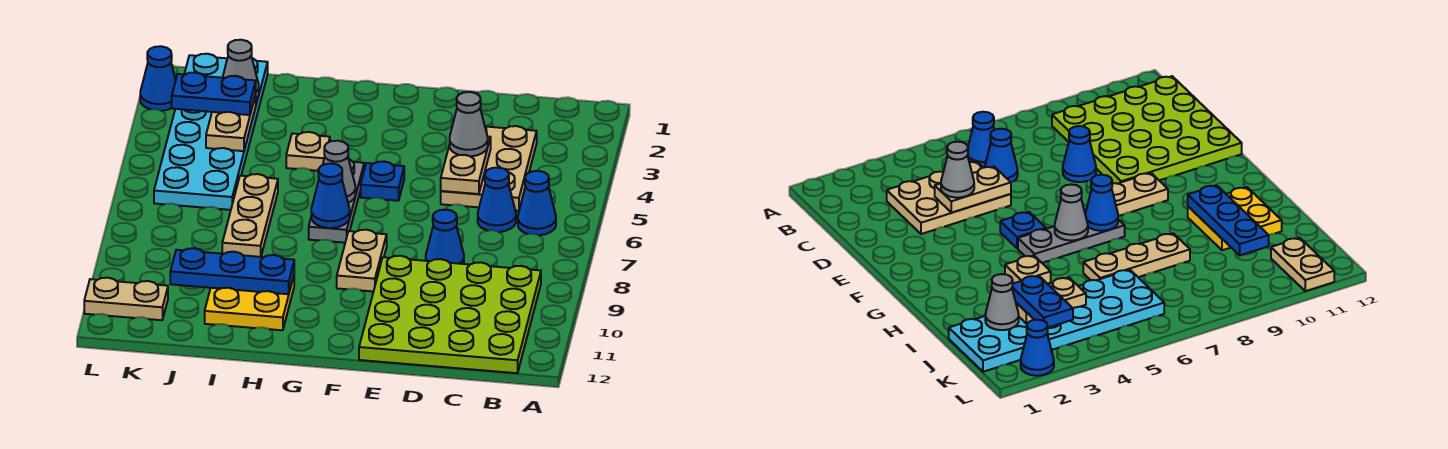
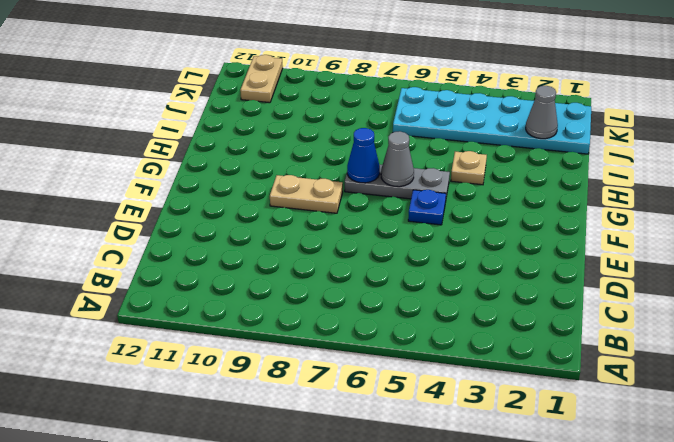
none -> blue cone B6 level 1
none -> lime plate B9:E12 level 1
none -> tan plate C3:D5 level 1

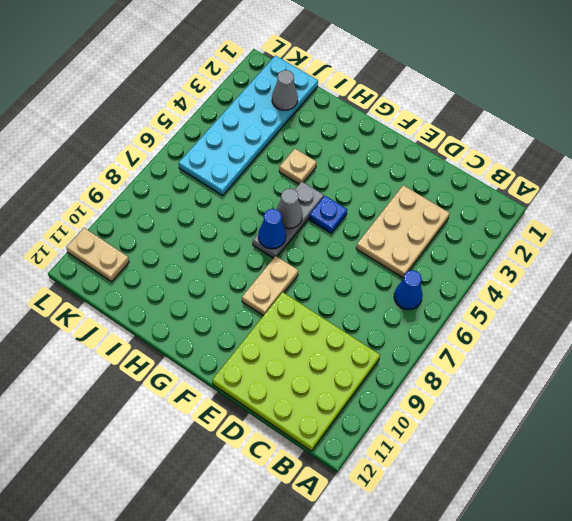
none -> blue cone C6 level 1
none -> blue cone D8 level 1
none -> yellow plate H10:I11 level 1

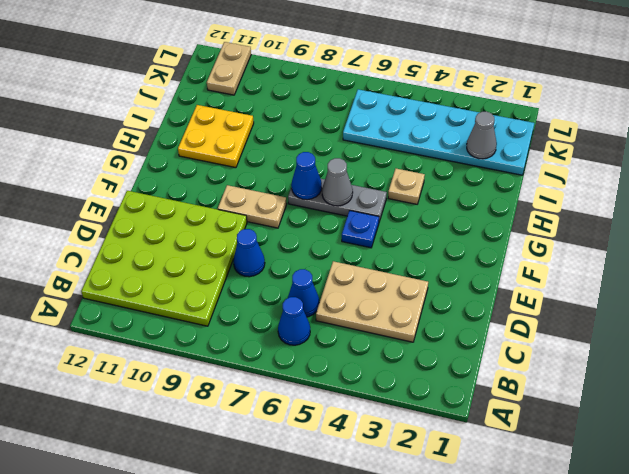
none -> tan plate I6:I8 level 1
none -> blue cone L2 level 1
none -> tan plate D4:D5 level 2

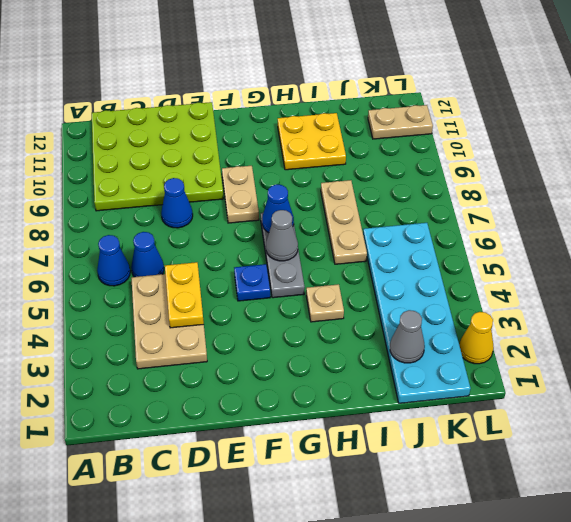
yellow plate D4:D5 level 2 -> tan plate D4:D5 level 2
yellow cone L2 level 1 -> blue cone L2 level 1
none -> blue plate H10:J10 level 2
none -> tan plate J3:J4 level 2
none -> grey cone D4 level 3

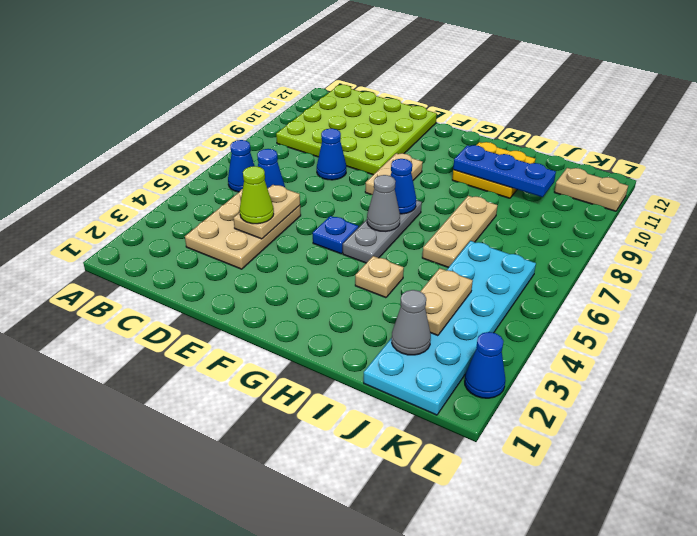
lime cone D4 level 3 -> grey cone D4 level 3
none -> blue plate J3:K3 level 3

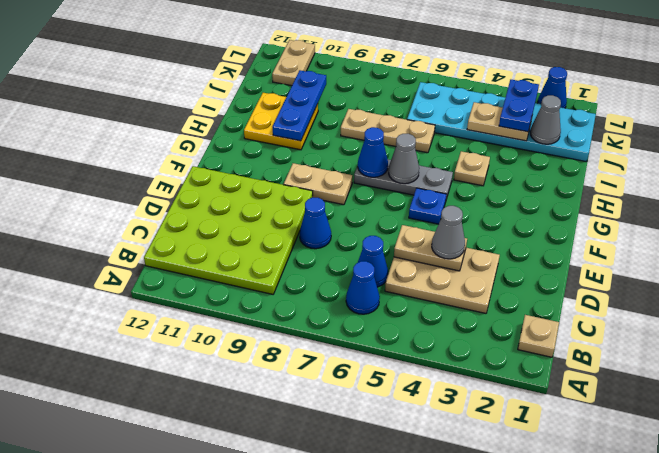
tan plate B1 level 1 -> none

